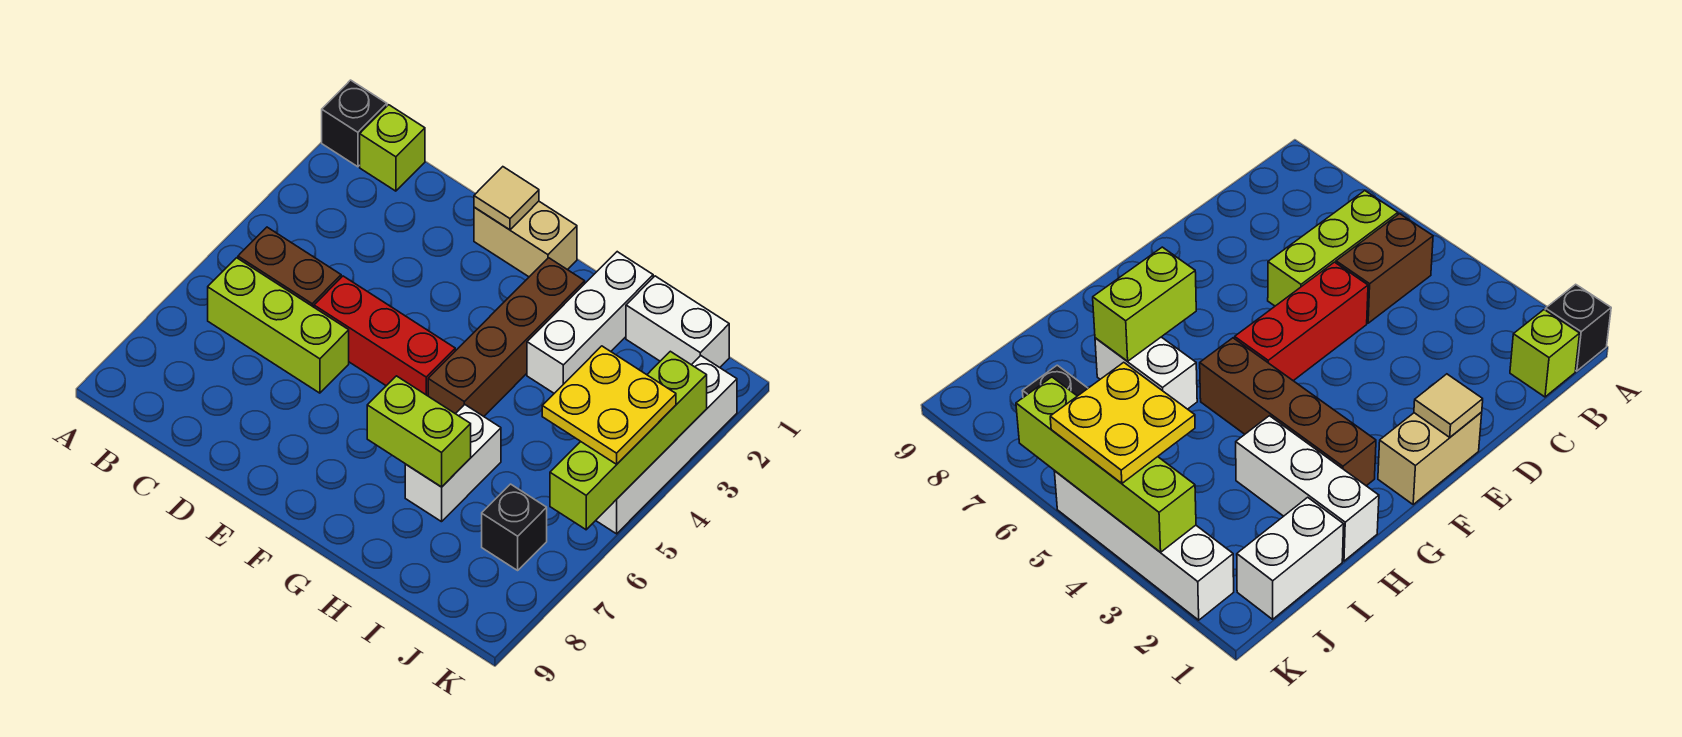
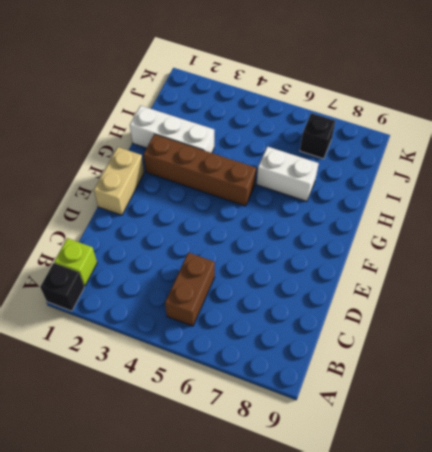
none -> lime brick B6:D6 level 1
none -> red brick D5:F5 level 1
none -> white brick I1:J1 level 1

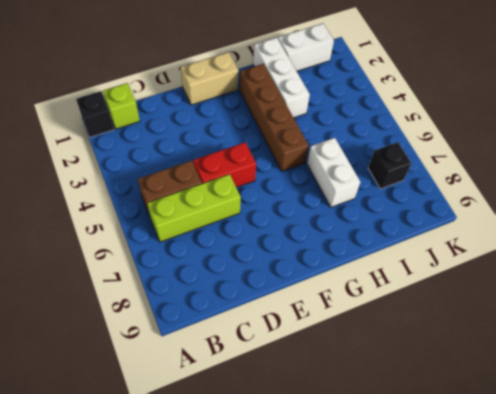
red brick D5:E5 level 1 -> red brick D5:F5 level 1
none -> white brick K2:K5 level 1
none -> tan tile E1 level 2
none -> lime brick G7:H7 level 2

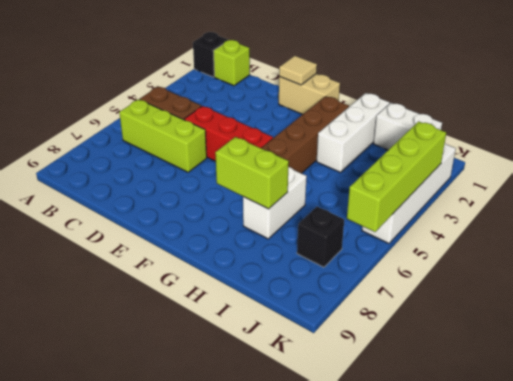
none -> yellow plate J4:K5 level 3

